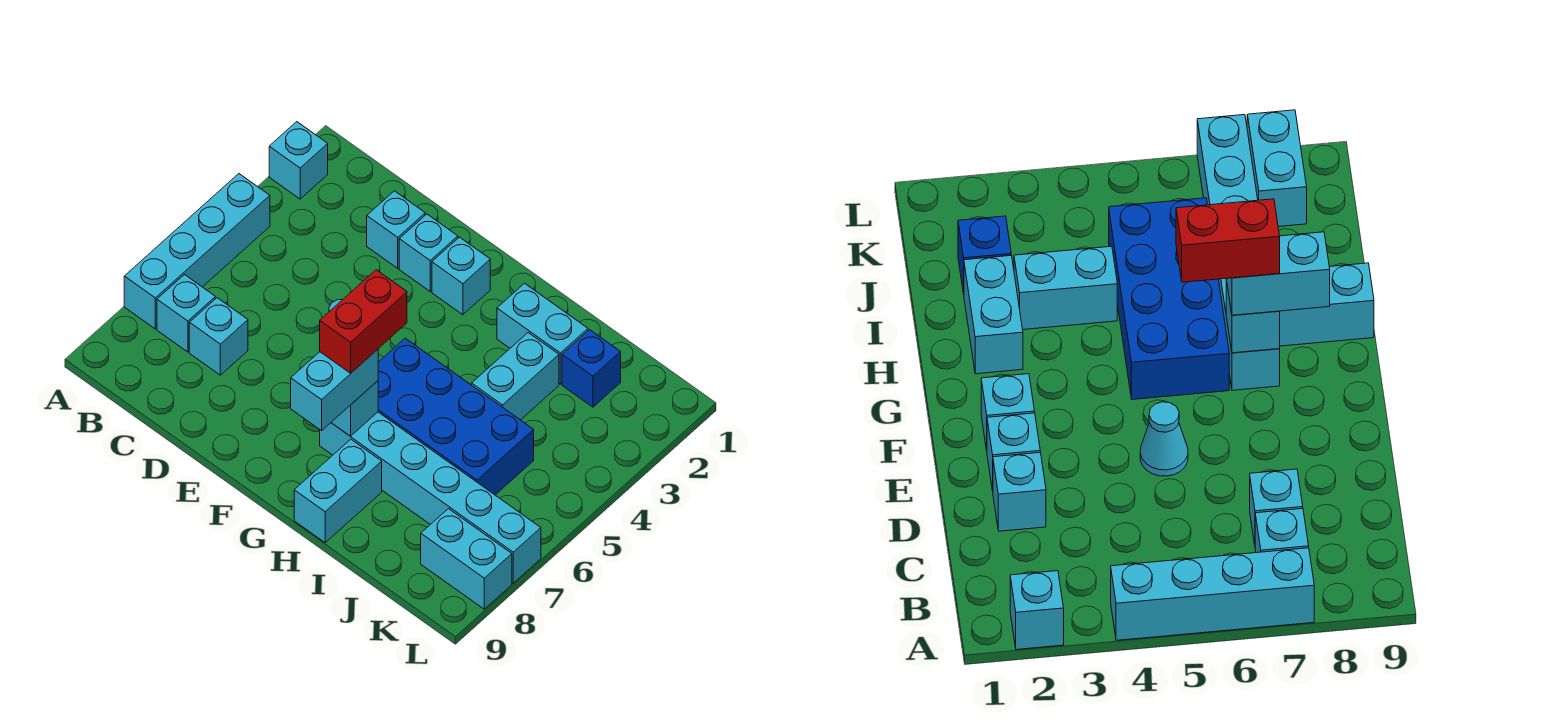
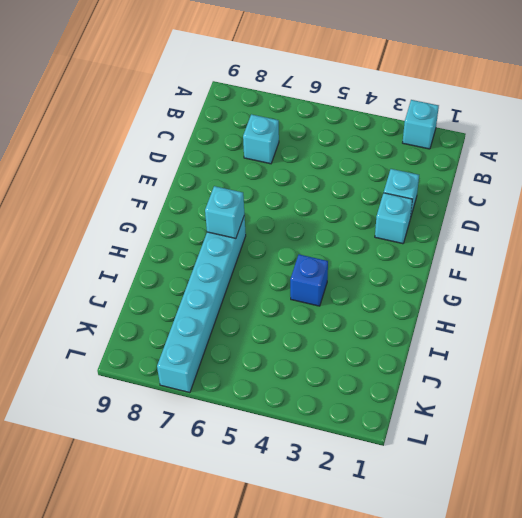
blue brick H4 level 1 -> blue brick J2 level 1
none -> cyan brick A4:A7 level 1
none -> cyan brick B7 level 1
none -> cyan cone E5 level 1

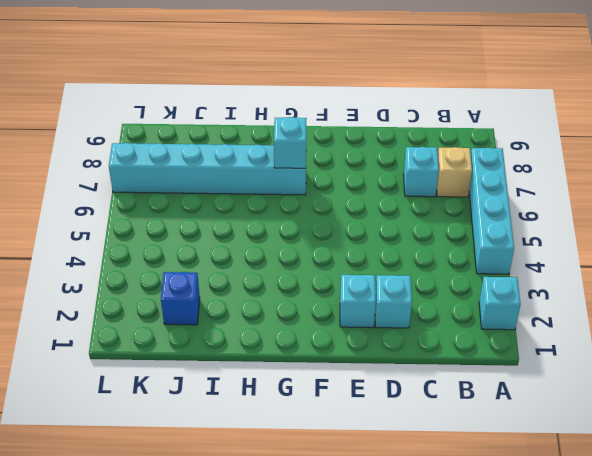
tan brick B7 level 1 -> cyan brick B7 level 1
none -> cyan cone E5 level 1
none -> cyan brick F2 level 1
none -> blue brick G5:J6 level 1

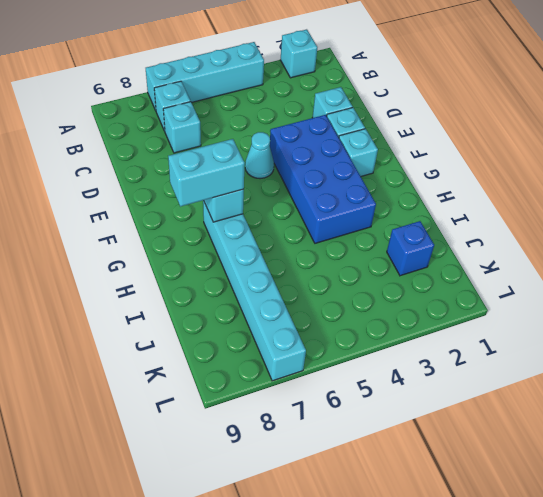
blue brick E3:H4 level 1 -> blue brick G5:J6 level 1
none -> cyan brick H2:I2 level 1
none -> cyan brick H8:H9 level 1
none -> cyan brick I3:I4 level 1

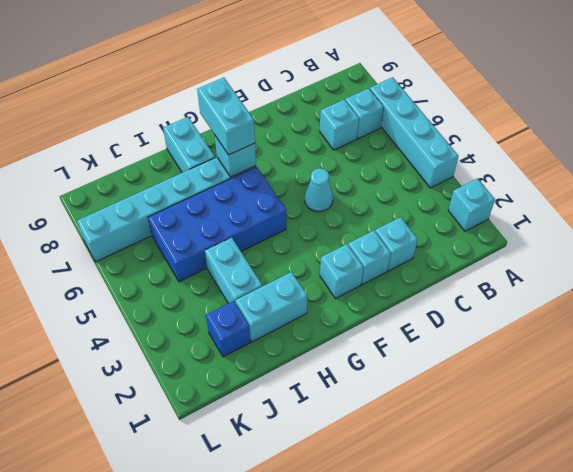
none -> cyan brick K8:L8 level 1
none -> red brick G6:G7 level 4

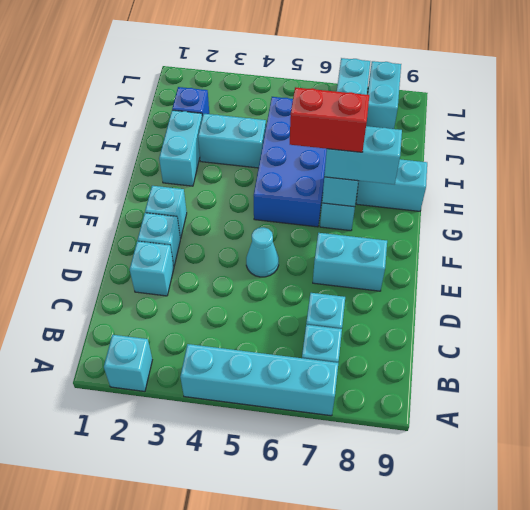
cyan brick E7:E8 level 1 -> none

